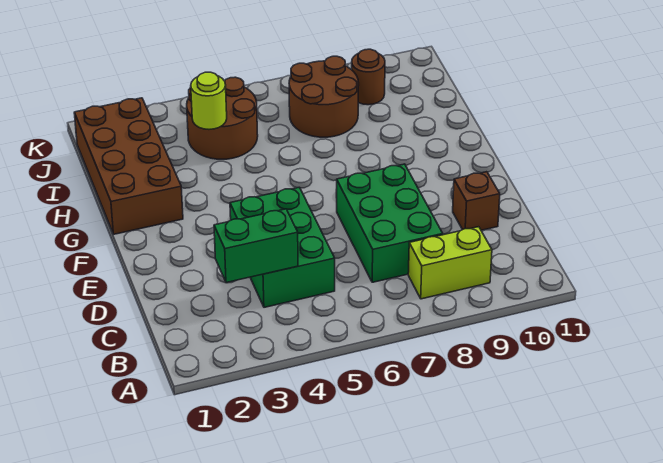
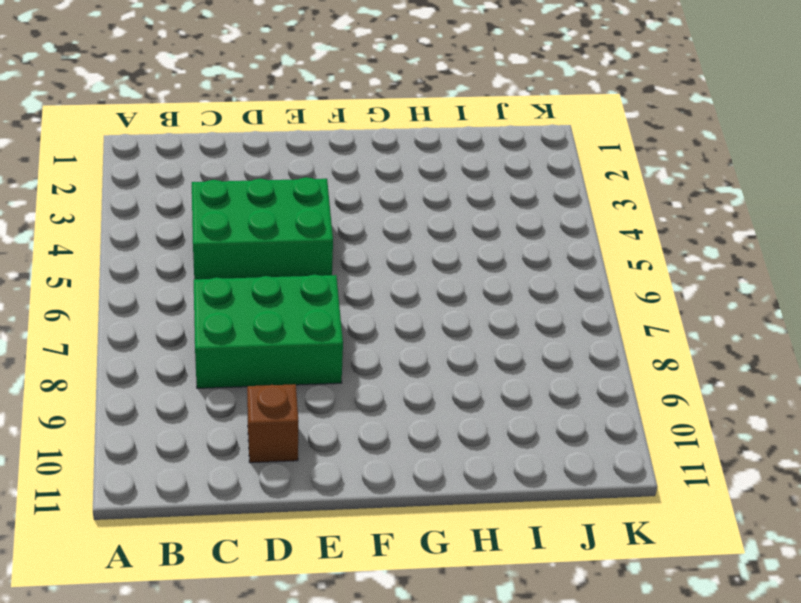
none -> lime brick B8:B9 level 1
none -> brown brick G1:J2 level 1

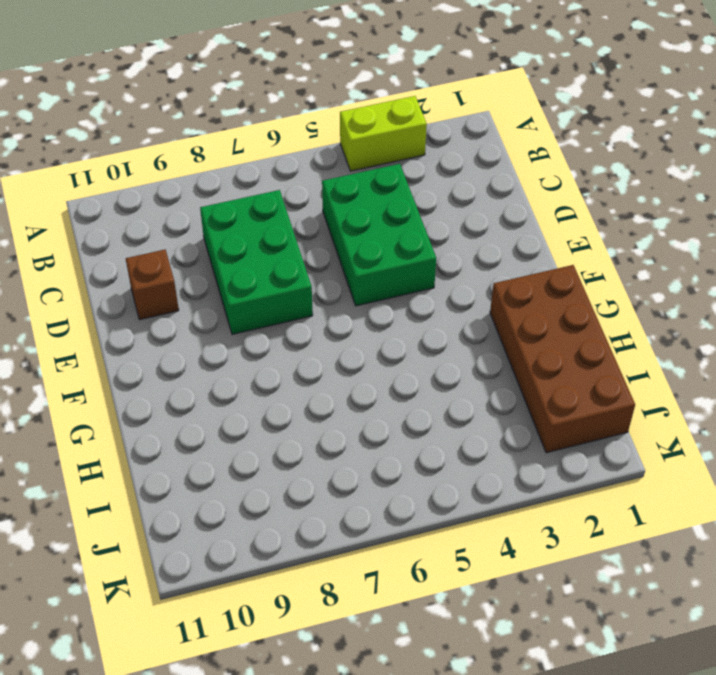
lime brick A3:A4 level 1 -> lime brick B8:B9 level 1
none -> brown round brick I4:J5 level 1
none -> brown round brick I7:J8 level 1

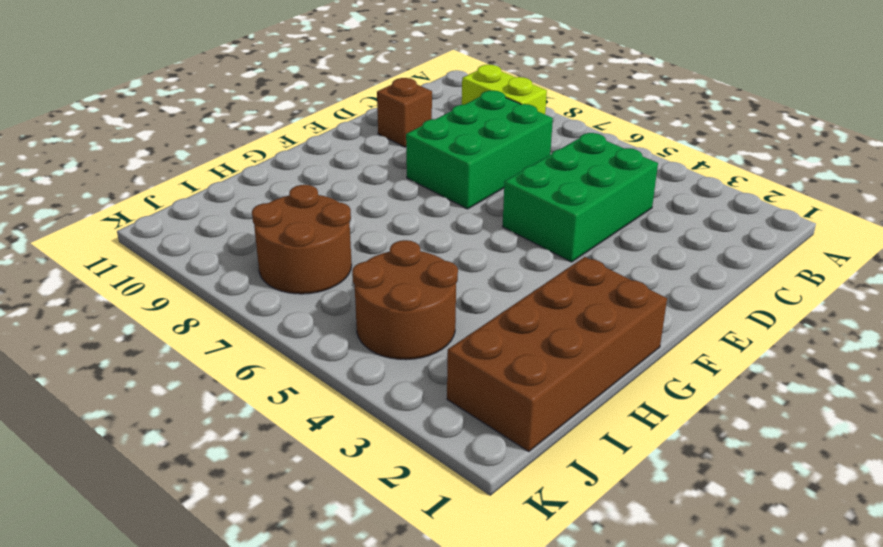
none -> brown round brick J9 level 1
none -> green brick C3:C4 level 2

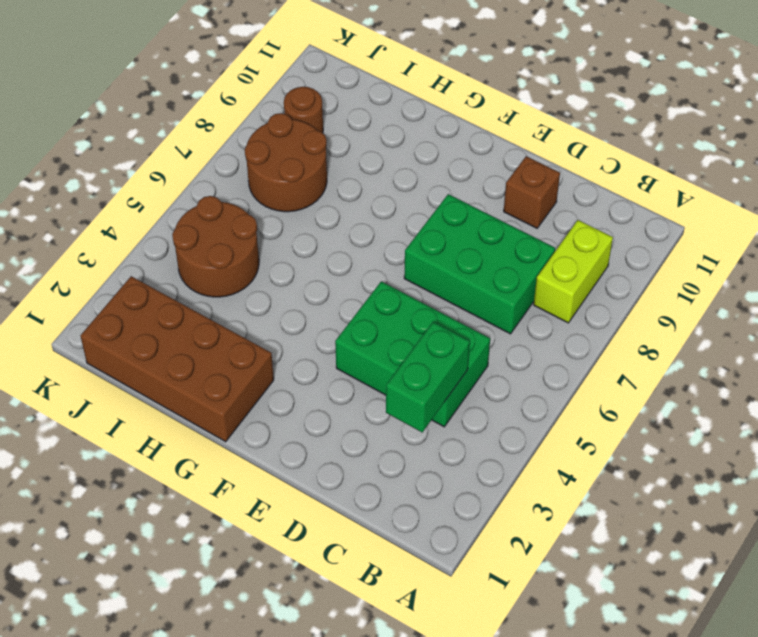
none -> lime round brick I4 level 2

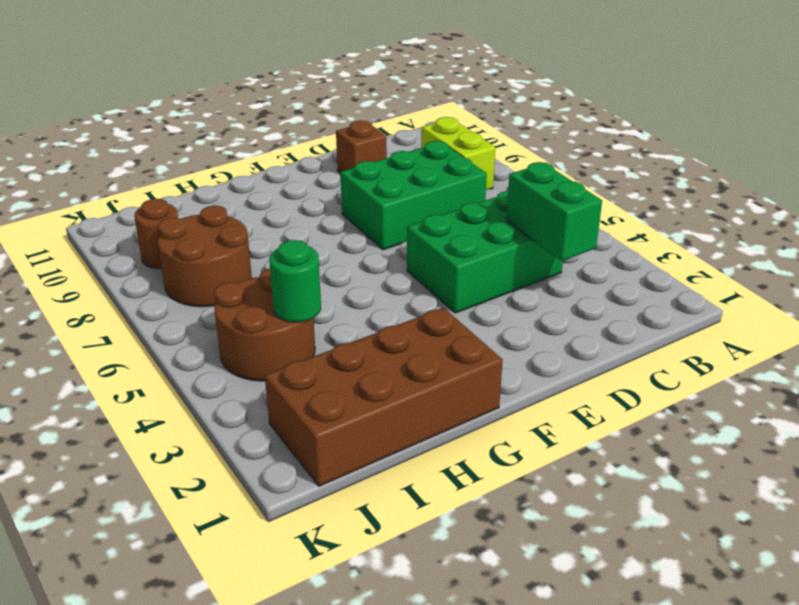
green round brick I4 level 2 -> lime round brick I4 level 2

